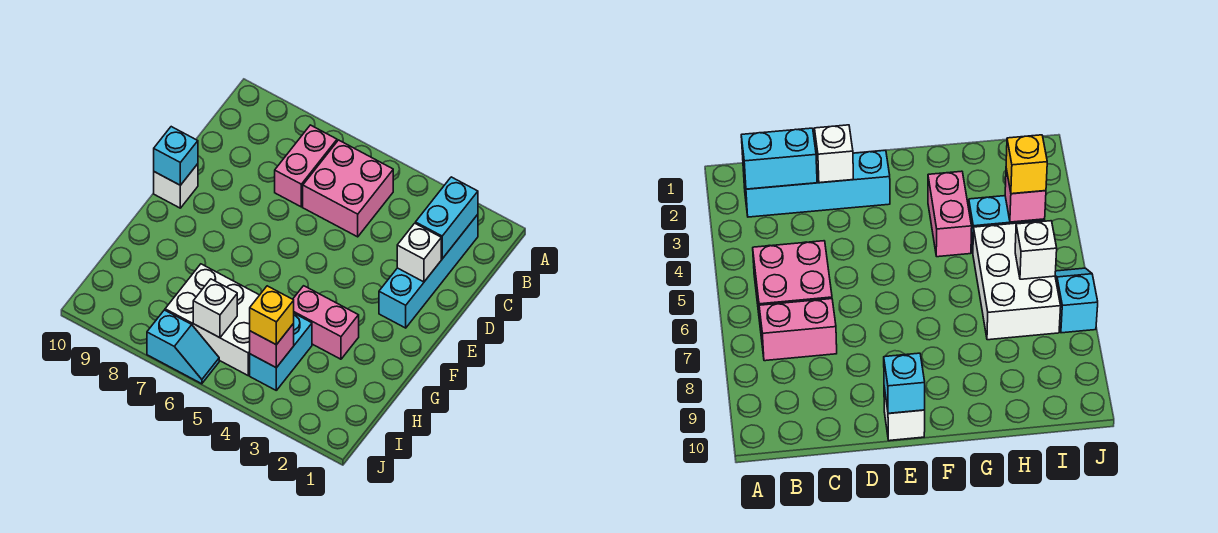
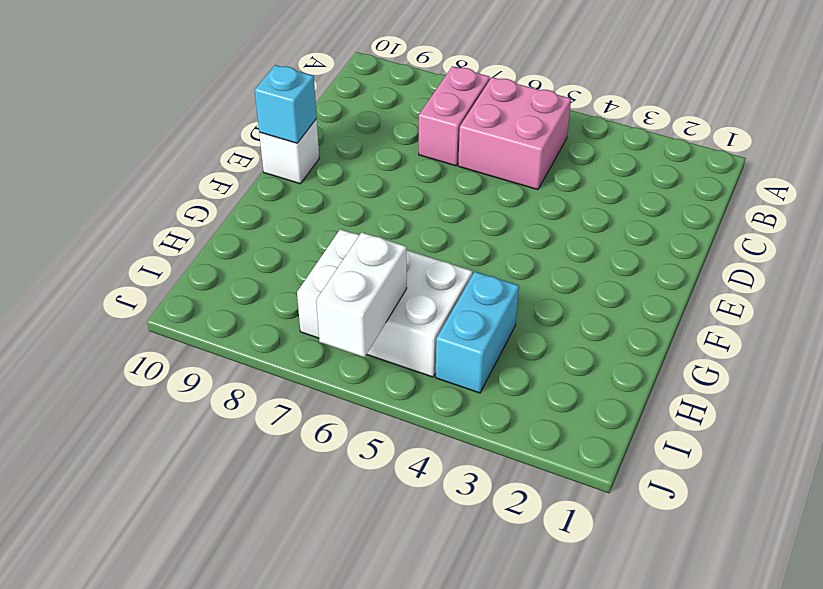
white brick I6:J6 level 2 -> white brick I6 level 2
none -> cyan brick B2:E2 level 1
none -> pink brick G3:G4 level 1
none -> cyan slope J6:J7 level 1 top 7

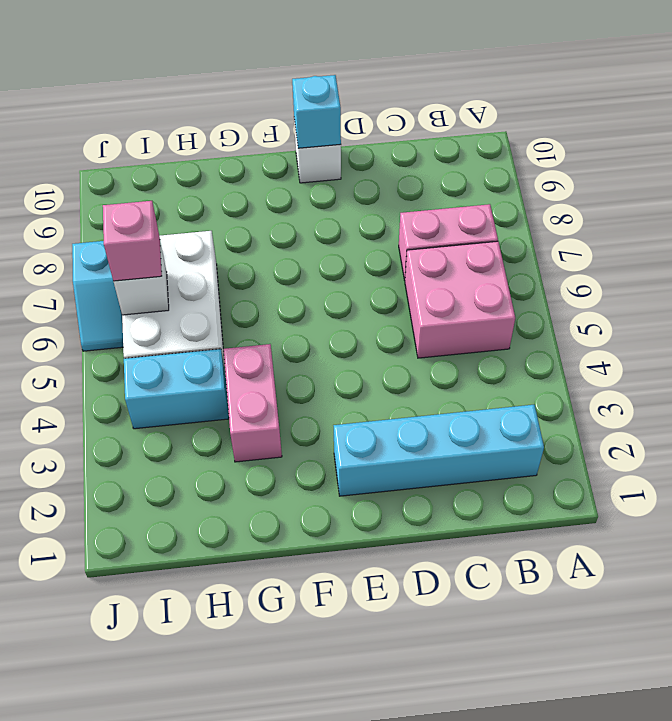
pink brick I6 level 3 -> pink brick I4 level 2
none -> cyan brick B2:C2 level 2
none -> white brick D2 level 2
none -> yellow brick I4 level 3

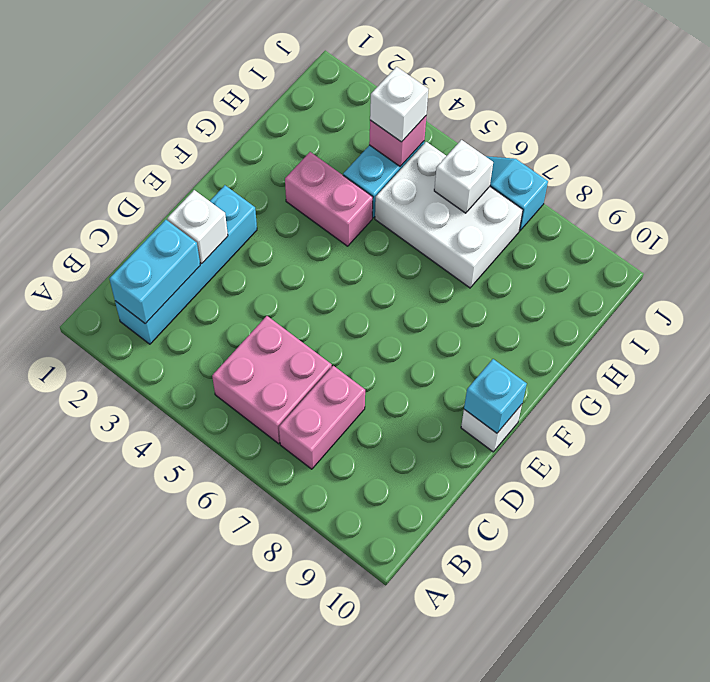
white brick I4 level 3 -> yellow brick I4 level 3

